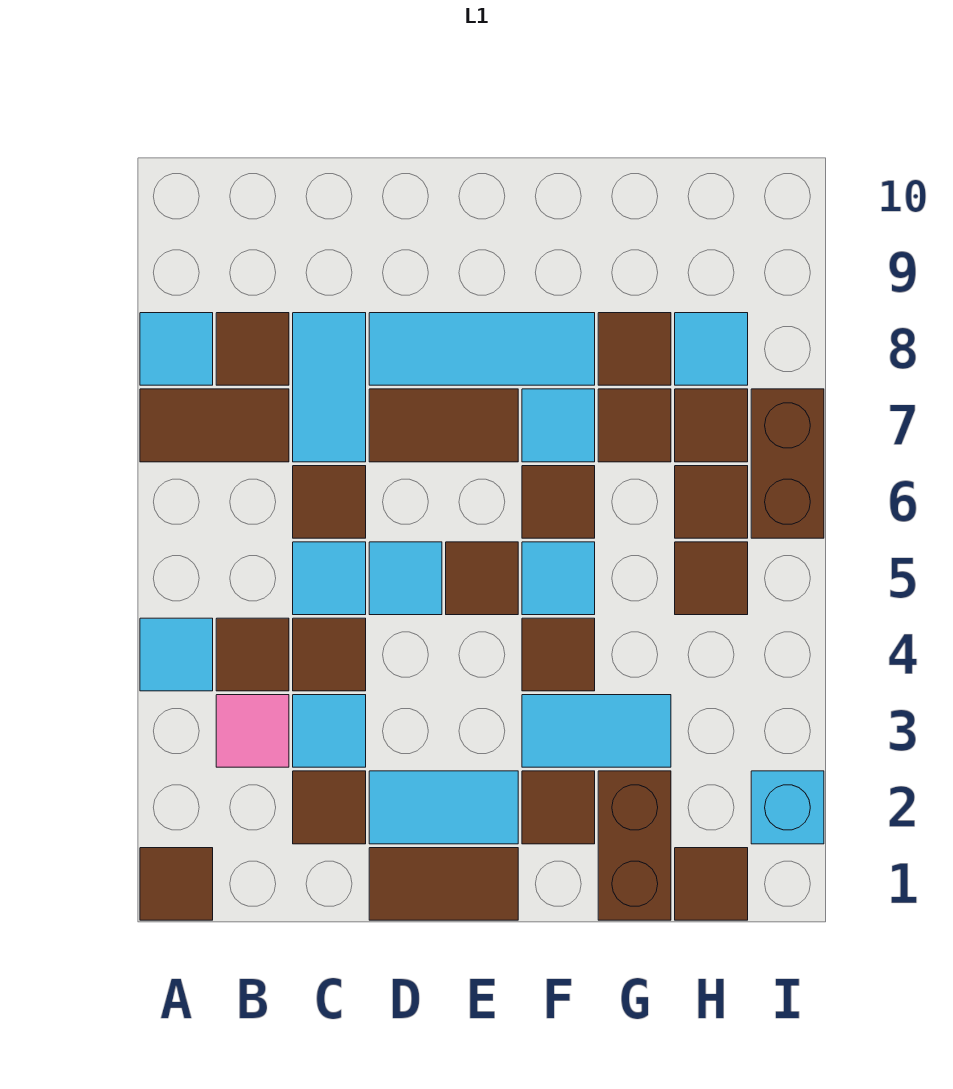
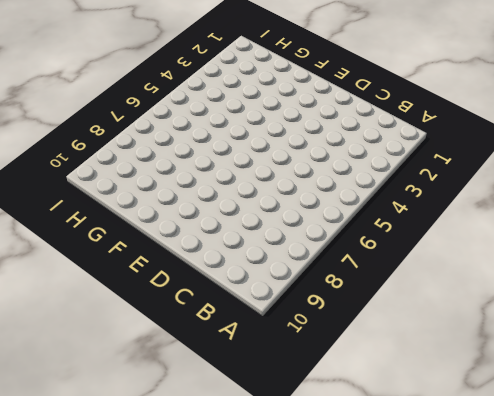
none -> brown tile A1 level 1
none -> cyan tile A4 level 1
none -> brown tile A7:B7 level 1
none -> cyan tile A8 level 1

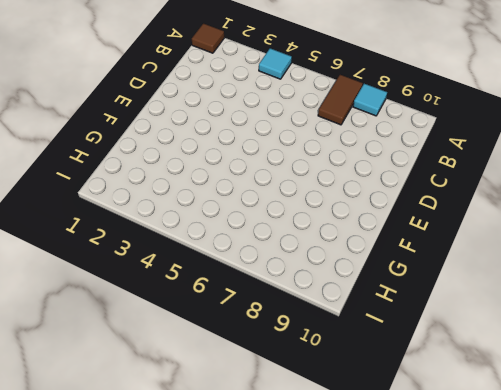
none -> pink tile B3 level 1
none -> brown tile B4 level 1
none -> brown tile B8 level 1
none -> brown tile C2 level 1

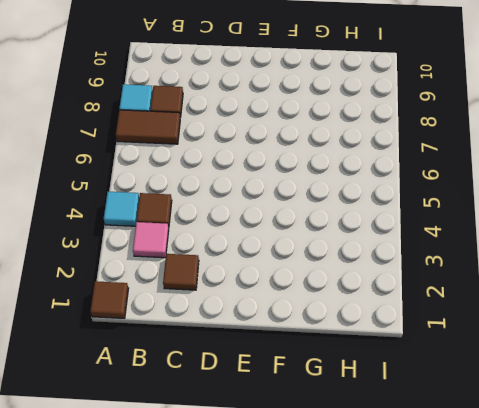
none -> cyan tile C3 level 1
none -> brown tile C4 level 1
none -> cyan tile C5 level 1
none -> brown tile C6 level 1

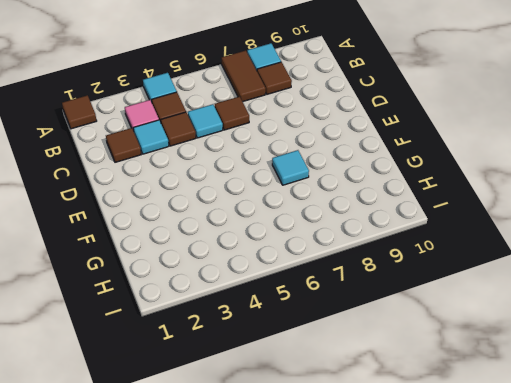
none -> cyan tile C7:C8 level 1
none -> brown tile D1:E1 level 1
none -> cyan tile D2:E2 level 1
none -> cyan tile D5 level 1

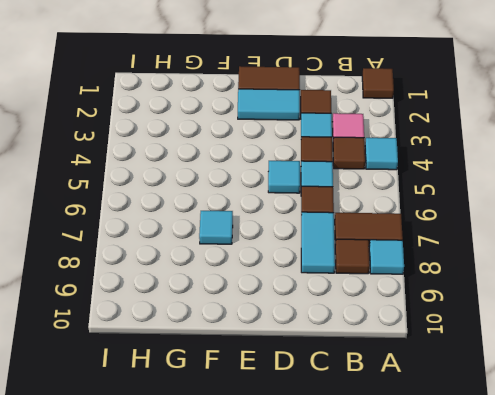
none -> brown tile D7:E7 level 1
none -> cyan tile D8:F8 level 1
none -> brown tile E5 level 1
none -> brown tile F2 level 1

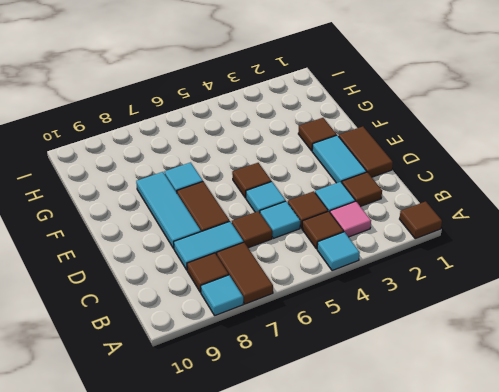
none -> cyan tile F3:G3 level 1
none -> brown tile F4 level 1
none -> cyan tile F5 level 1
none -> brown tile F6 level 1

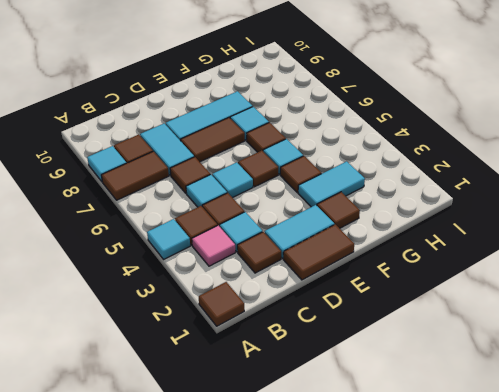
none -> brown brick G1:G2 level 1
none -> brown tile G7 level 1
none -> brown tile G8 level 1
none -> brown tile H1 level 1

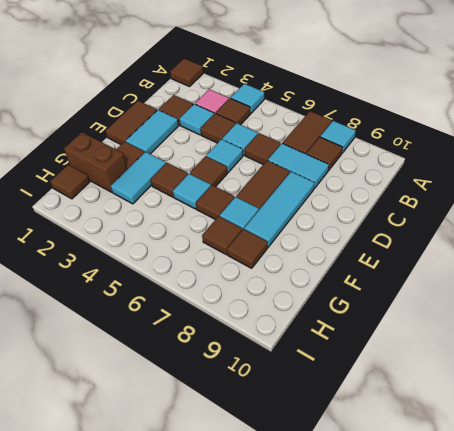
none -> brown tile H5 level 1
none -> brown tile H6 level 1
none -> brown tile H7 level 1
none -> cyan tile H8 level 1

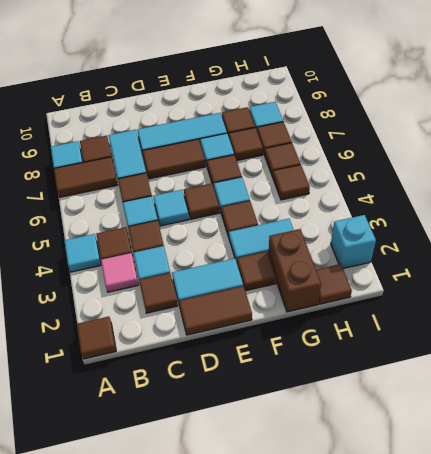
none -> brown brick I6:I7 level 1

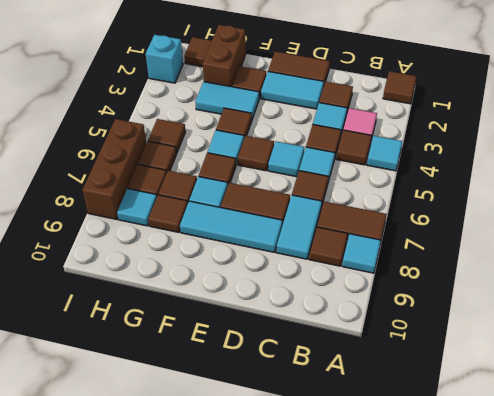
brown brick I6:I8 level 1 -> brown brick I6:I7 level 1

